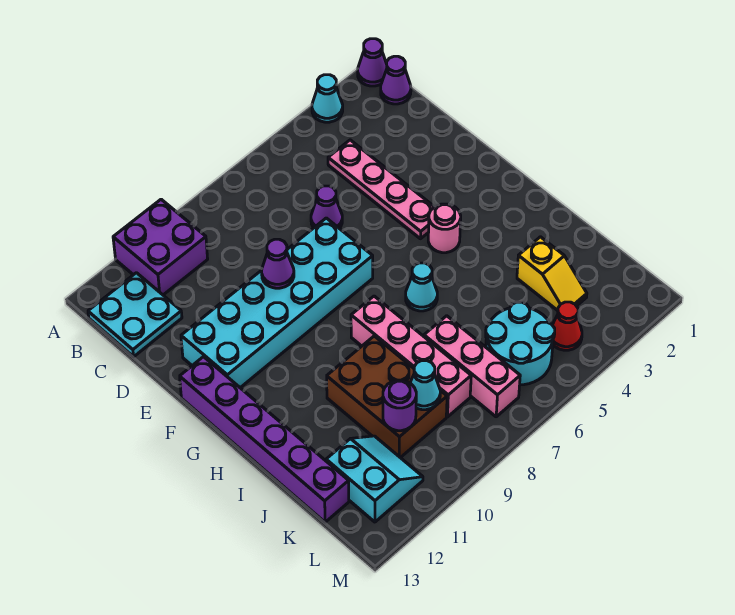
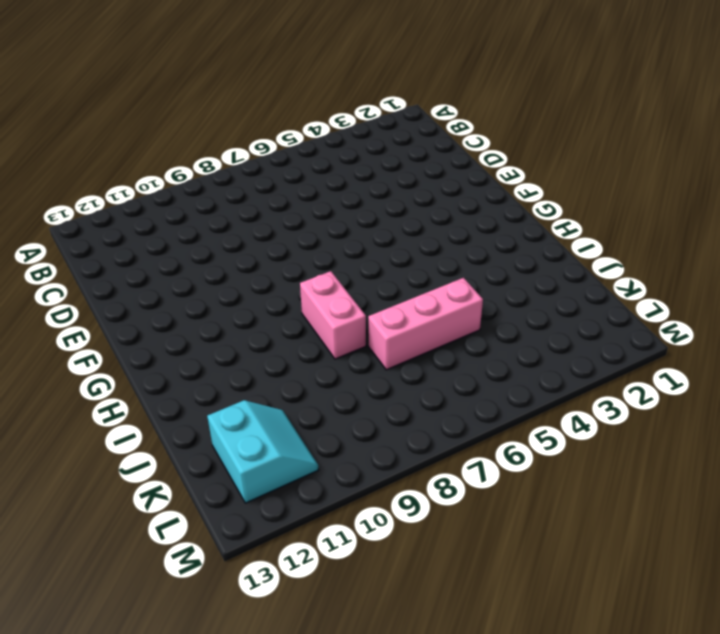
pink brick H8:I8 level 1 -> pink brick H8:K8 level 1
pink brick J5:J7 level 1 -> pink brick J7:L7 level 1
none -> purple cone A1 level 1
none -> cyan cone A3 level 1
none -> purple brick A10:B11 level 1

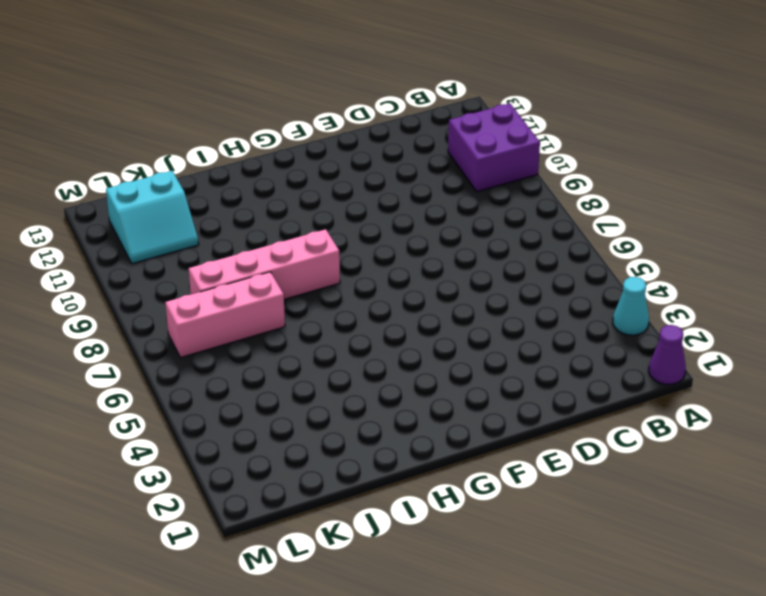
none -> purple cone B1 level 1
none -> cyan plate B12:C13 level 1
none -> pink plate C4:F4 level 1

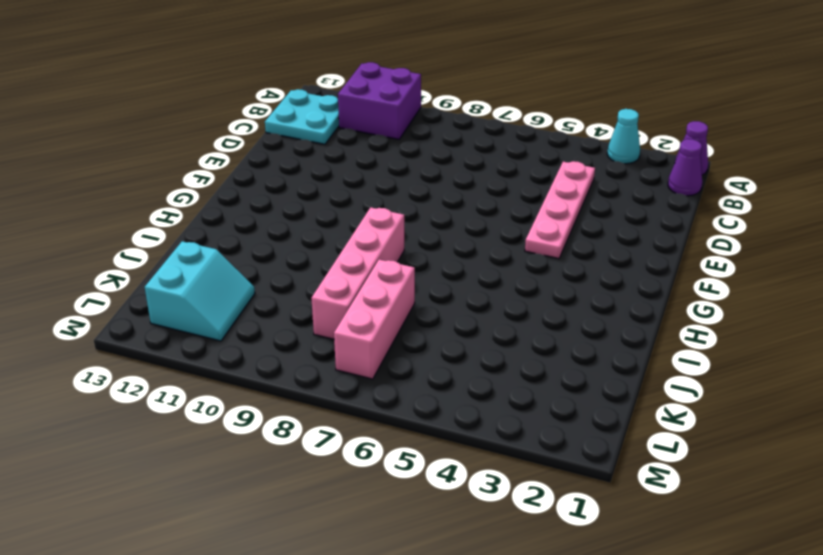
none -> purple cone D6 level 1
none -> cyan brick E7:F12 level 1
none -> purple brick F13:K13 level 1

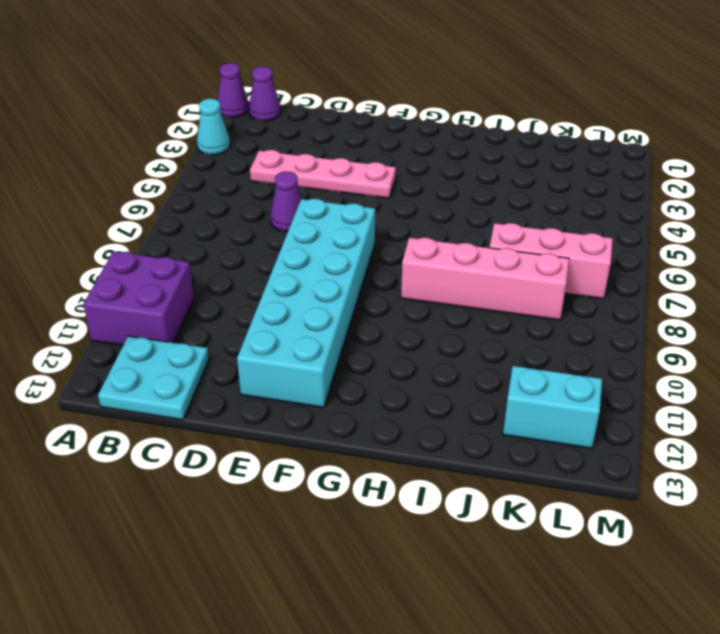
none -> purple brick F13:K13 level 1
none -> pink round brick G4 level 1
none -> cyan cone H6 level 1

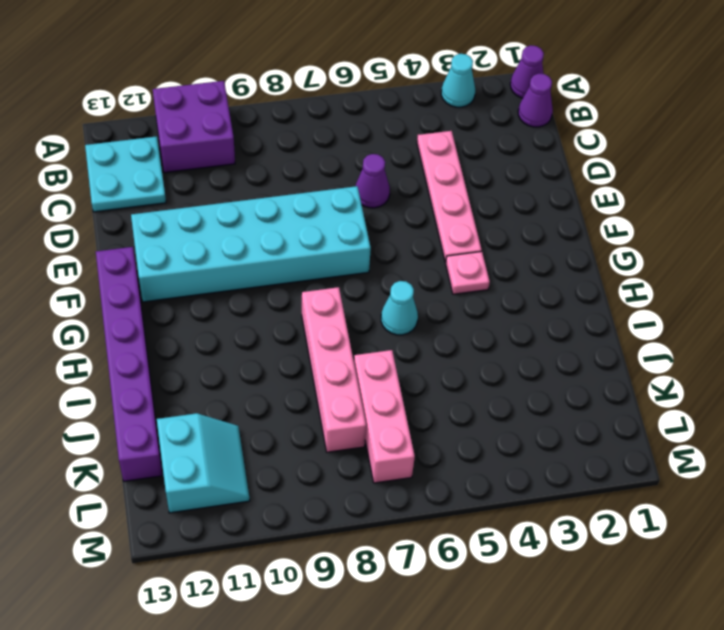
pink plate G4 level 1 -> pink round brick G4 level 1
none -> brown brick I9:K10 level 1
none -> yellow slope J3:K3 level 1 top J
none -> cyan round brick K5:L6 level 1

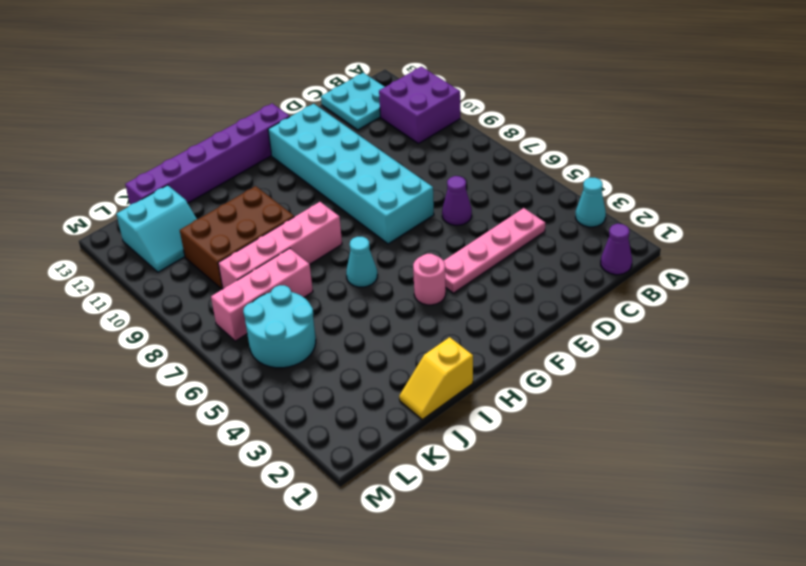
yellow slope I1:J1 level 1 top I -> yellow slope J3:K3 level 1 top J
none -> purple cone A1 level 1
none -> red cone L4 level 1
none -> purple cone E9 level 2

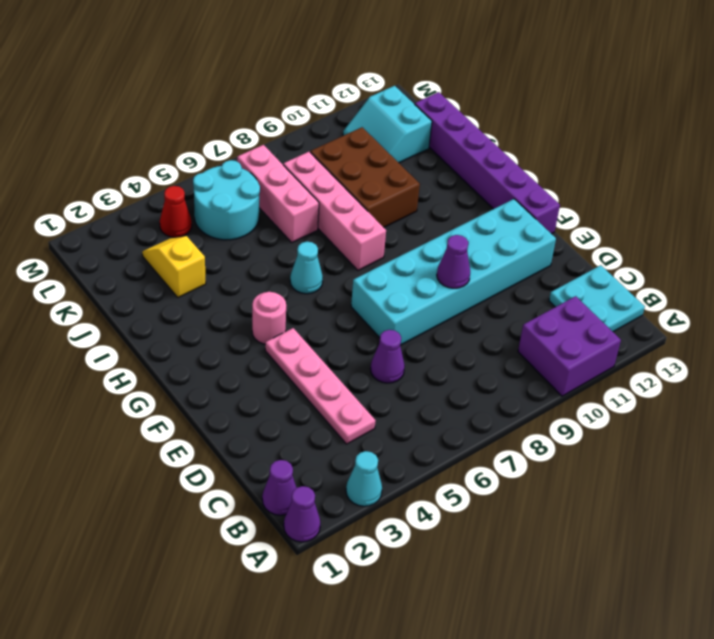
none -> cyan cone K9 level 2
none -> purple round brick K10 level 2

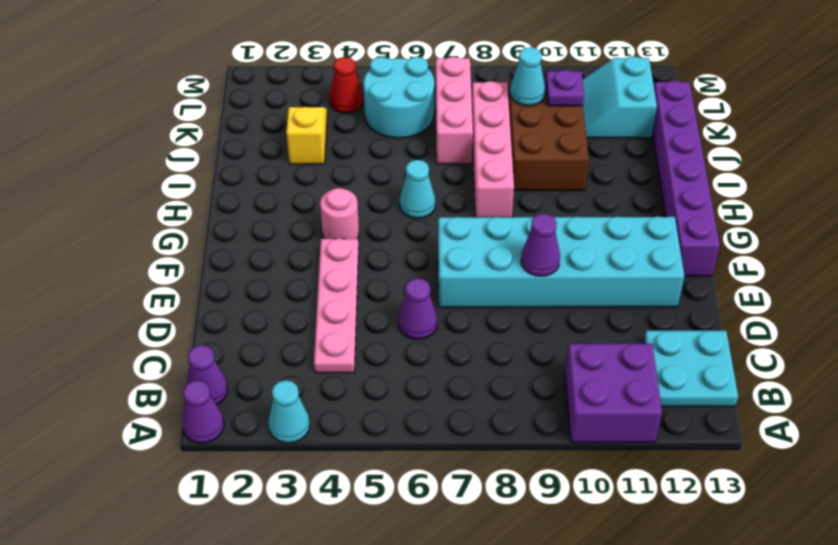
purple plate K10 level 2 -> purple round brick K10 level 2

